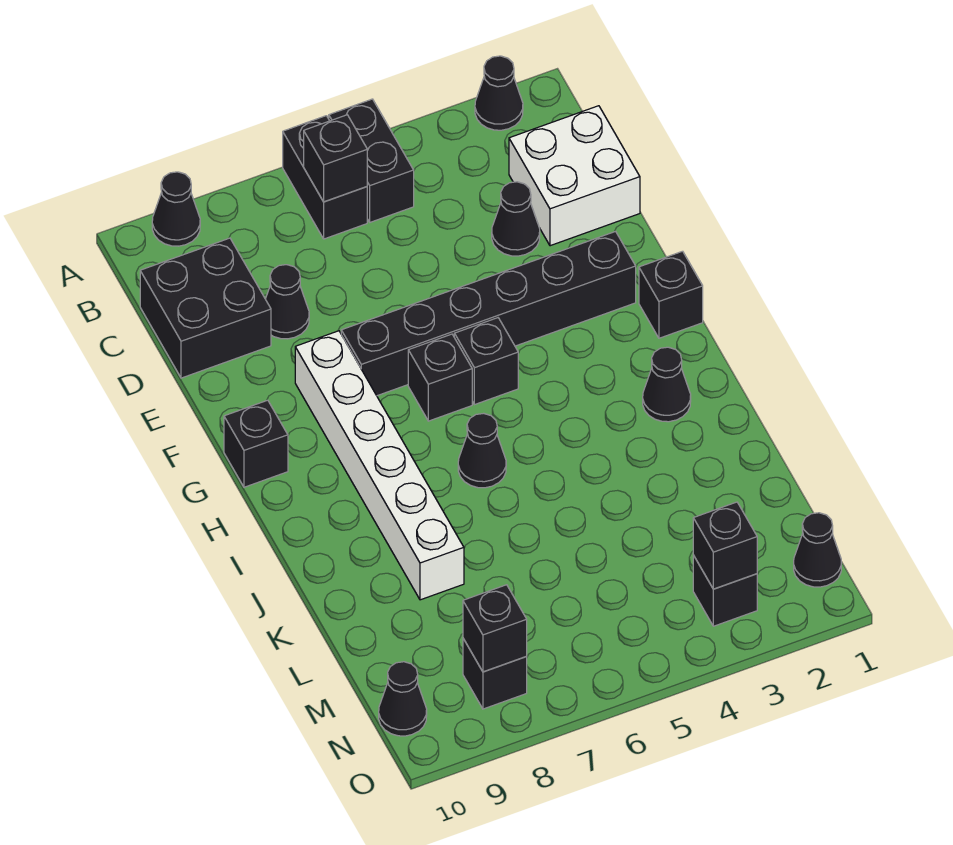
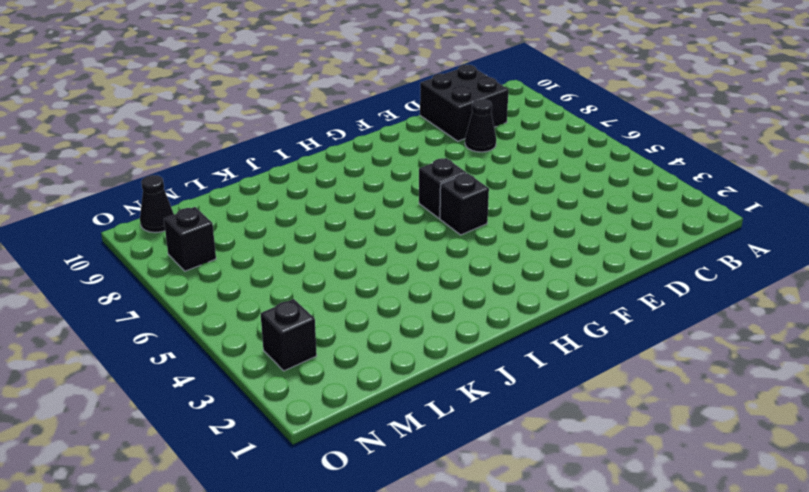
none -> black cone A2 level 1
none -> black brick A5:B5 level 1
none -> black brick A6:B6 level 1

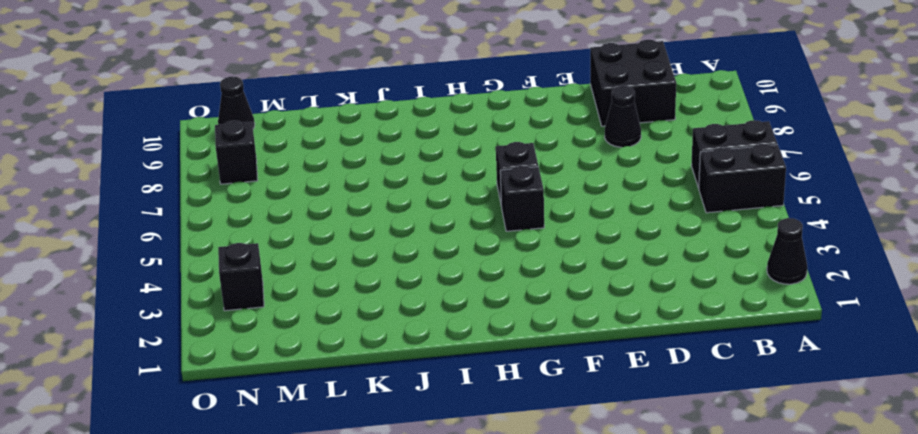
none -> black cone A9 level 1
none -> white brick C1:D2 level 1
none -> black cone D3 level 1

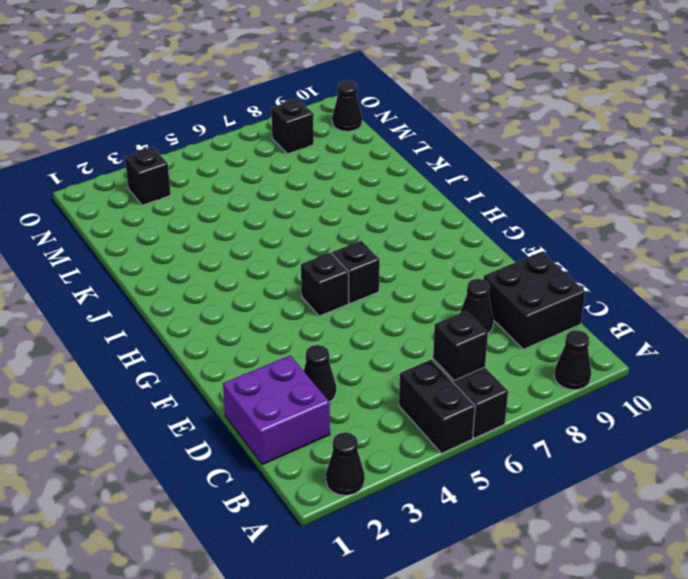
purple brick C1:D2 level 1 -> white brick C1:D2 level 1
none -> black brick F2:F7 level 1
none -> white brick F8:K8 level 1
none -> black brick G1 level 1

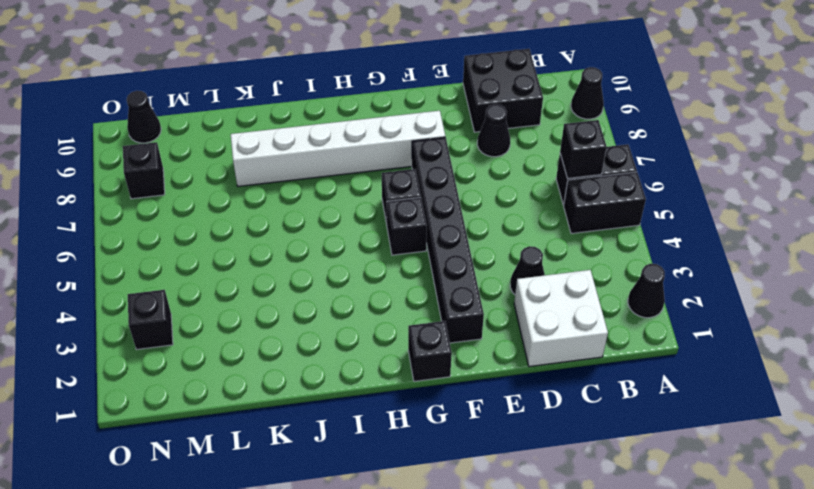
none -> black brick G10 level 1
none -> black cone I2 level 1
none -> black cone I6 level 1

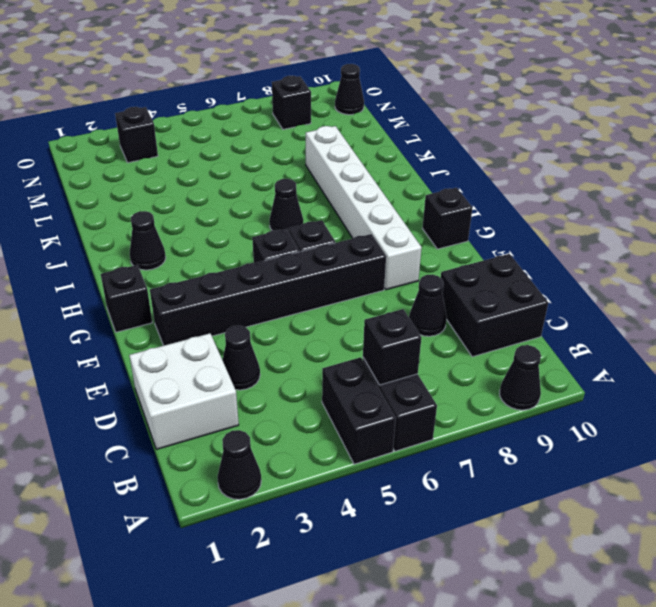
none -> black cone N1 level 1
none -> black brick N3 level 2
none -> black brick N8 level 2

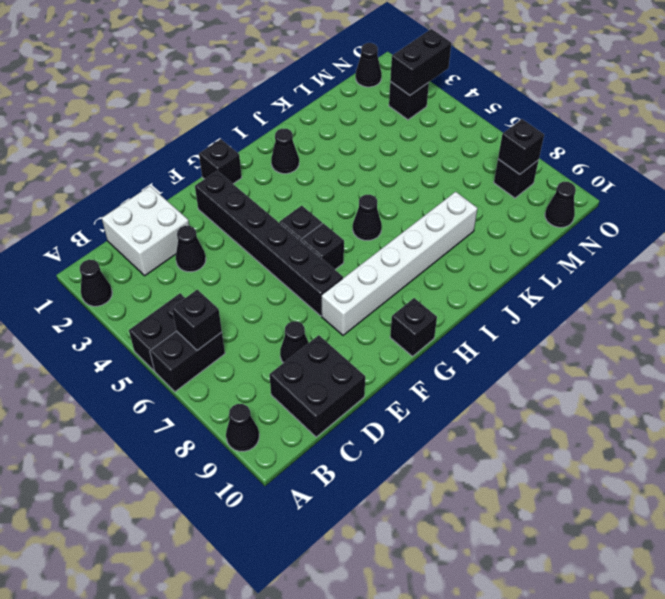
black brick N3:O3 level 2 -> black brick N3 level 2

